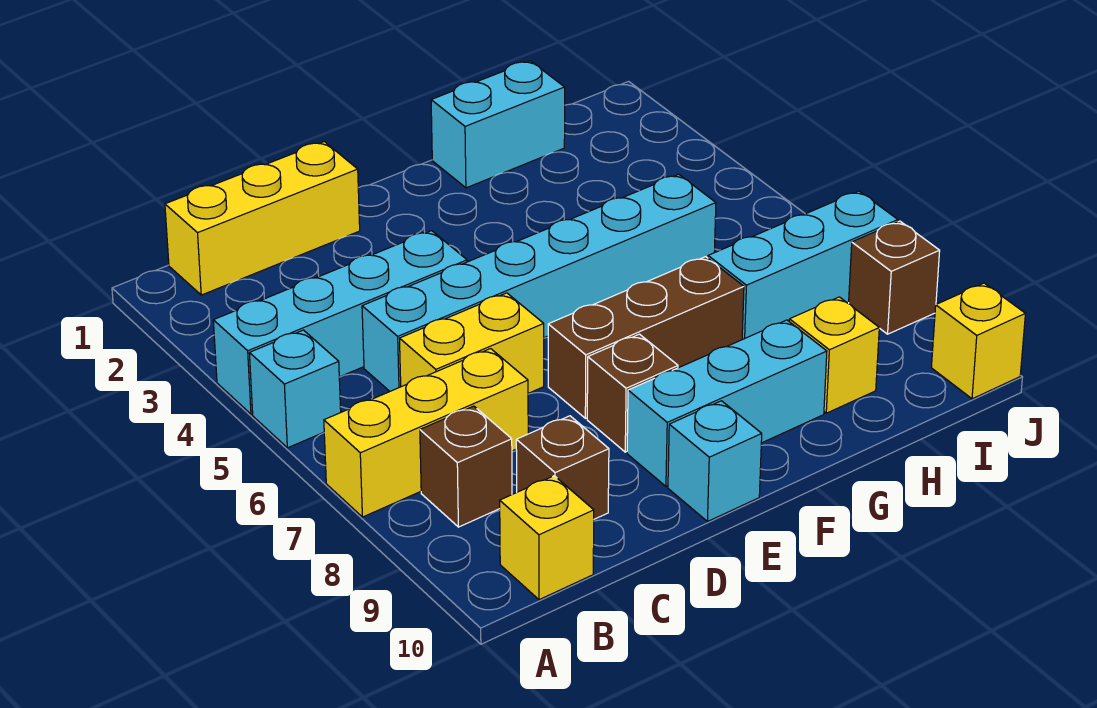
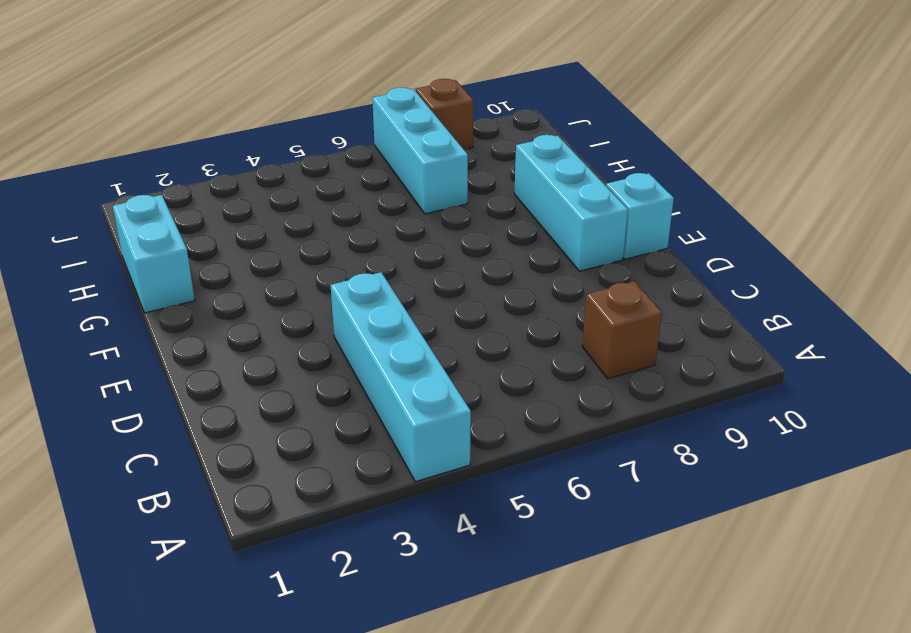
none -> cyan brick A5 level 1
none -> yellow brick A7:C7 level 1
none -> yellow brick B1:D1 level 1

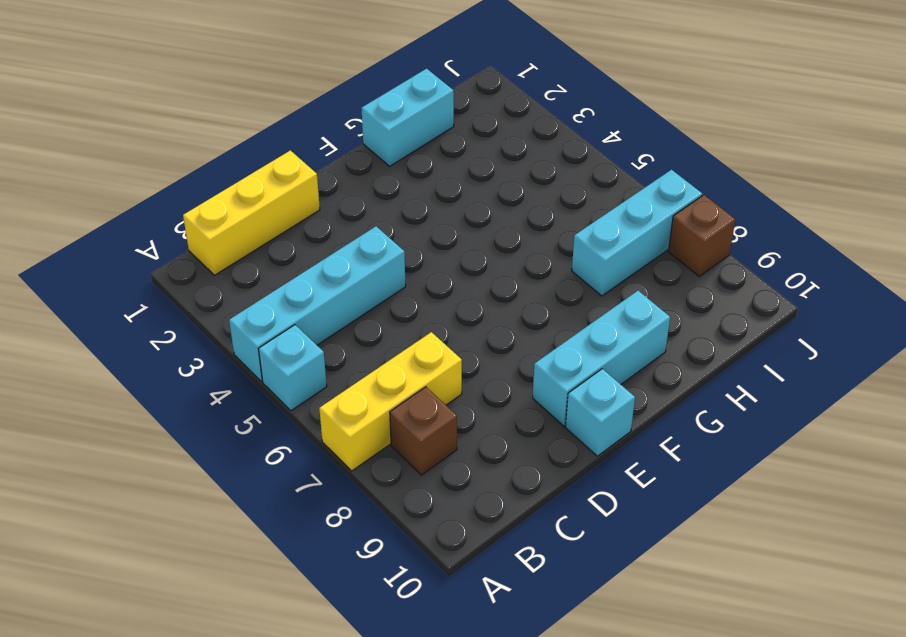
none -> yellow brick B10 level 1
none -> cyan brick C5:H5 level 1
none -> yellow brick C6:D6 level 1

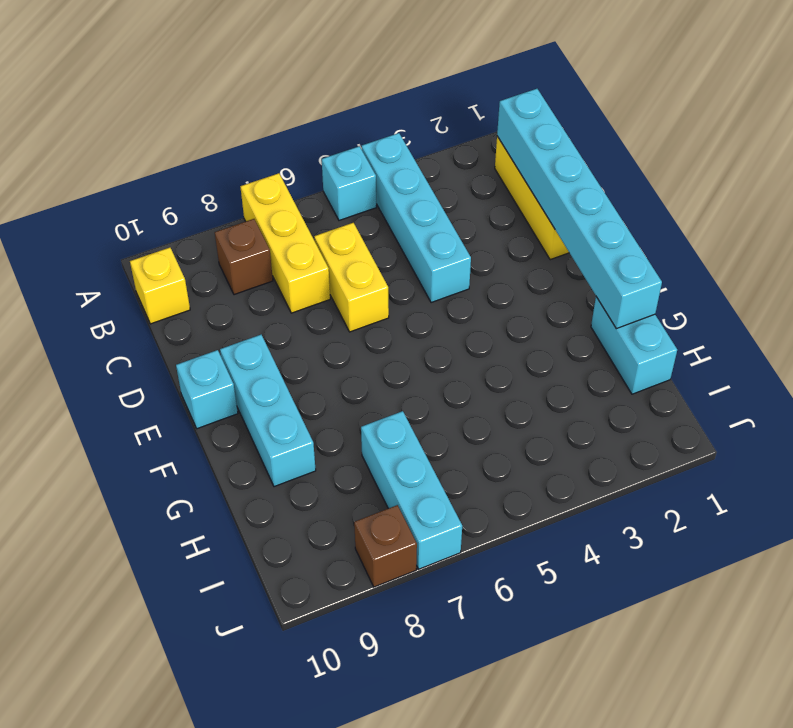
cyan brick B1:G1 level 2 -> cyan brick C5:H5 level 1
none -> brown brick C9 level 1
none -> brown brick E7:G7 level 1
none -> brown brick E8 level 1

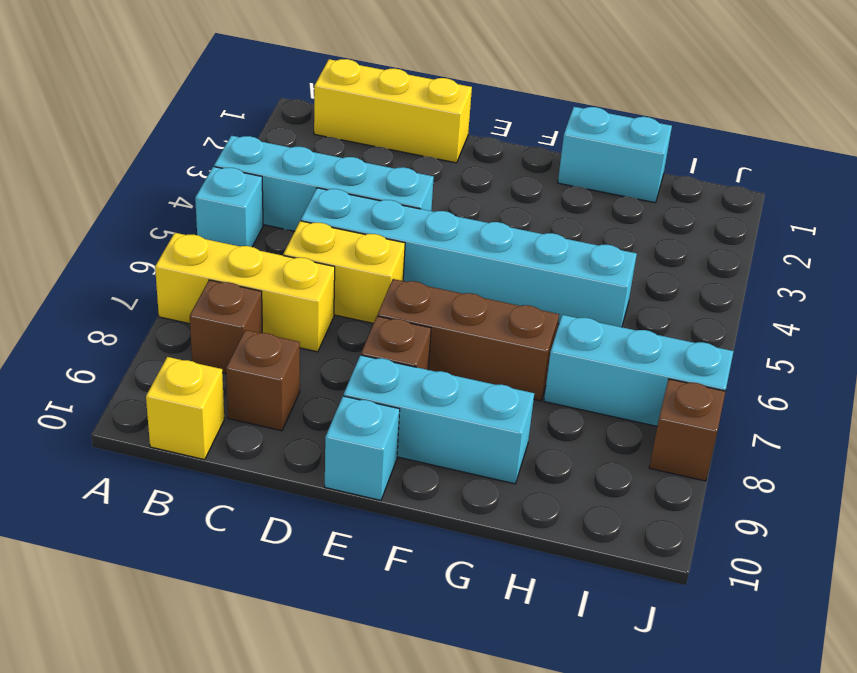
none -> yellow brick H9 level 1
none -> yellow brick J10 level 1

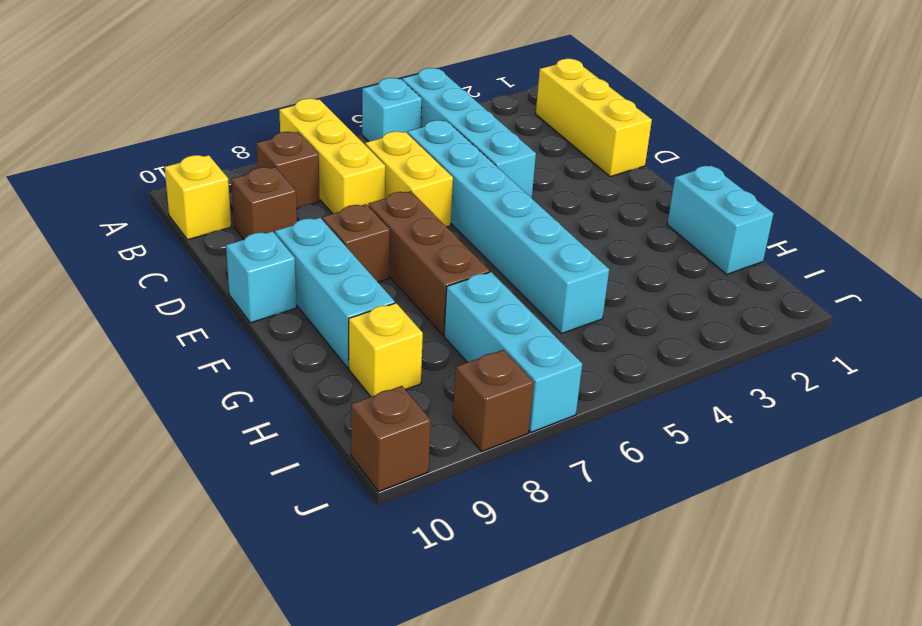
brown brick J10 level 1 -> yellow brick J10 level 1

